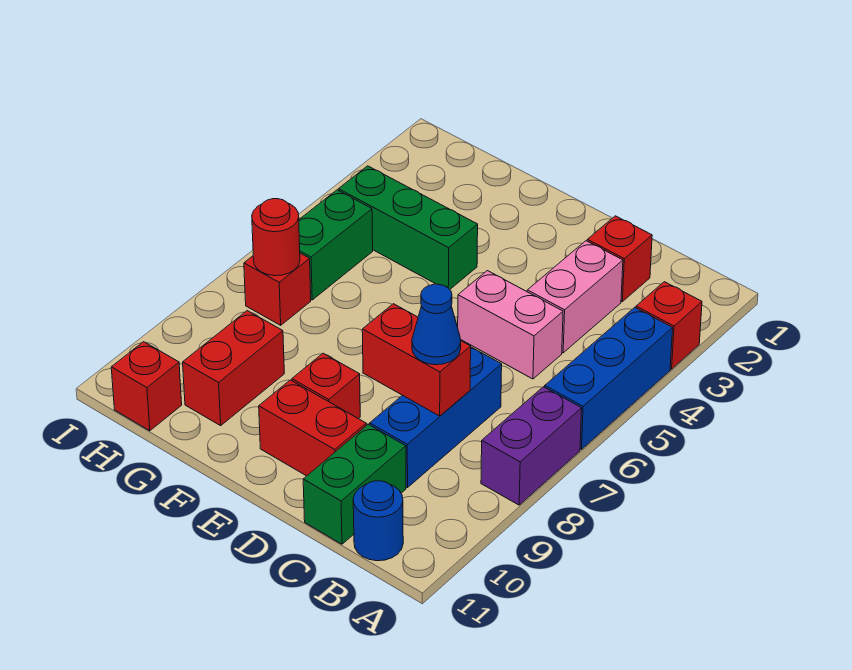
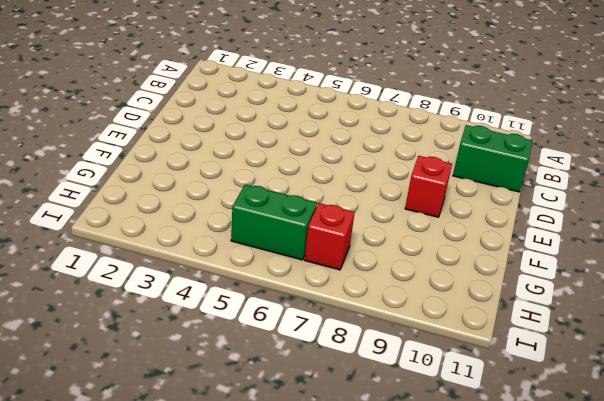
none -> red brick A3 level 1
none -> blue brick A4:A6 level 1
none -> purple brick A7:A8 level 1

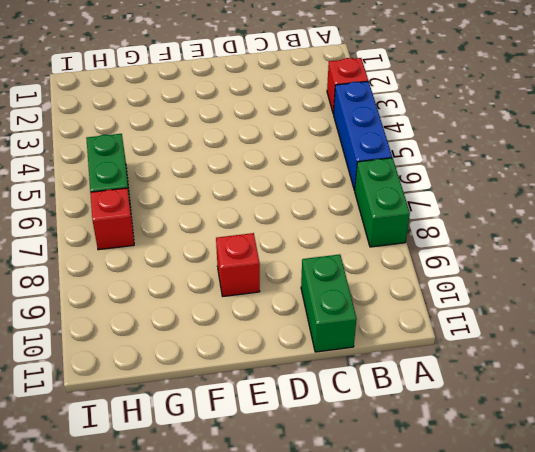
green brick A7:A8 level 1 -> purple brick A7:A8 level 1
none -> blue round brick B11 level 1
none -> red brick C2 level 1
none -> pink brick C3:C4 level 1

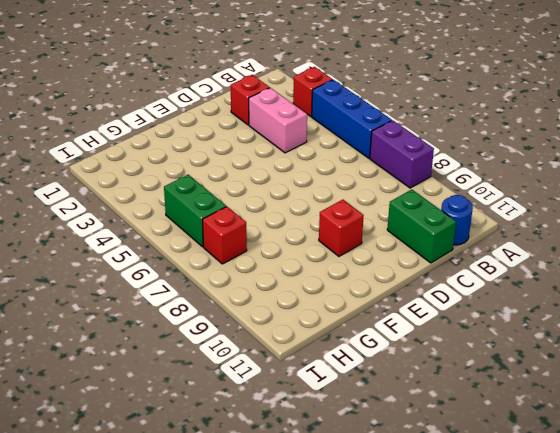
none -> pink brick C5:D5 level 1
none -> blue brick C7:C9 level 1
none -> red brick D10:E10 level 1

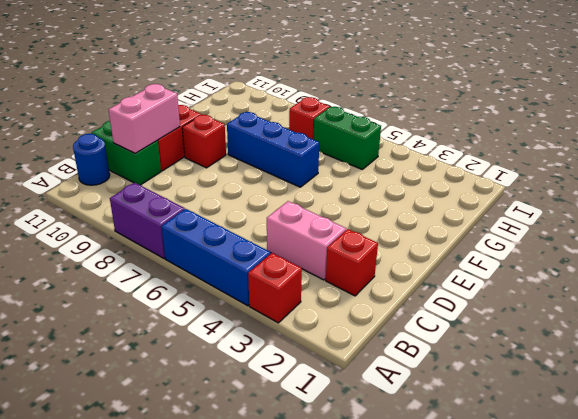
pink brick C10:D10 level 2 -> pink brick C5:D5 level 1
blue brick F6:F8 level 1 -> blue brick C7:C9 level 1
none -> green brick F4:H4 level 1
none -> red brick G9:G10 level 1
none -> red brick H11 level 1

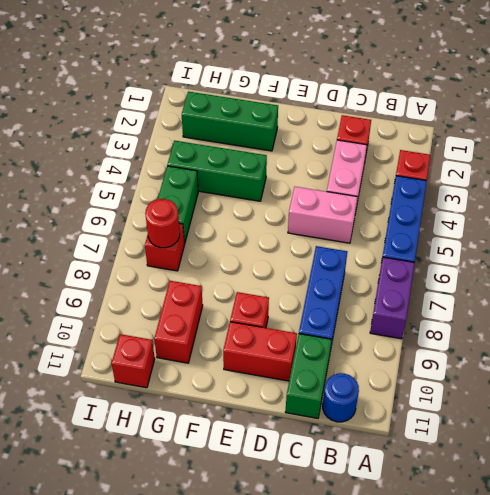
green brick F2:H2 level 1 -> none
none -> red brick C8:D8 level 2
none -> blue cone C8 level 3

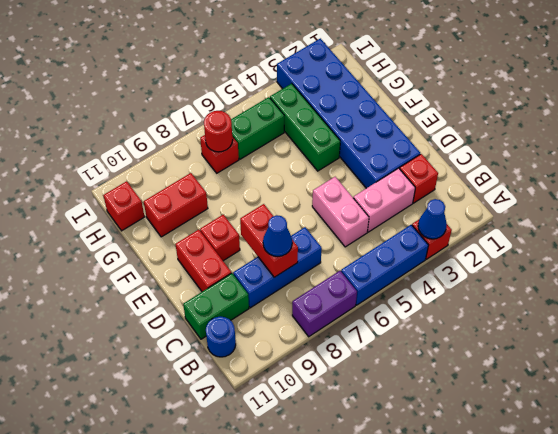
blue cone A3 level 2 -> none
blue brick D2:I3 level 1 -> none

